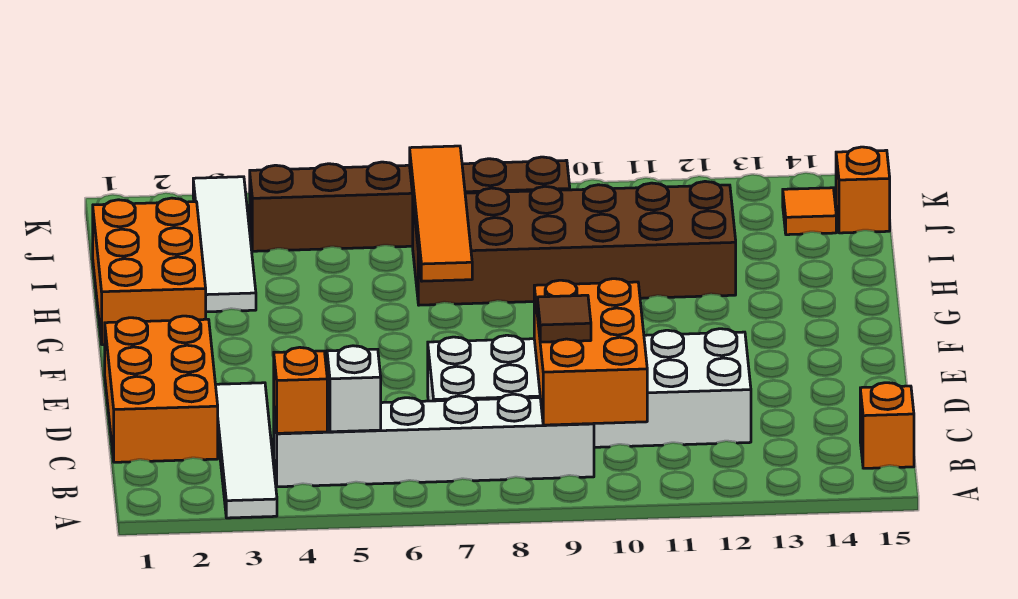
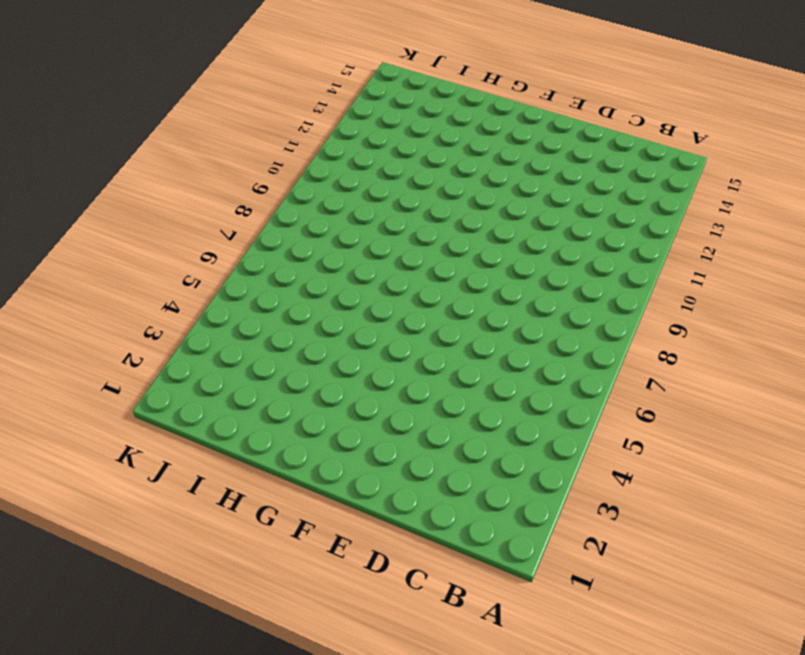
none -> white tile A3:D3 level 1
none -> white brick B4:B9 level 1
none -> orange brick B15 level 1

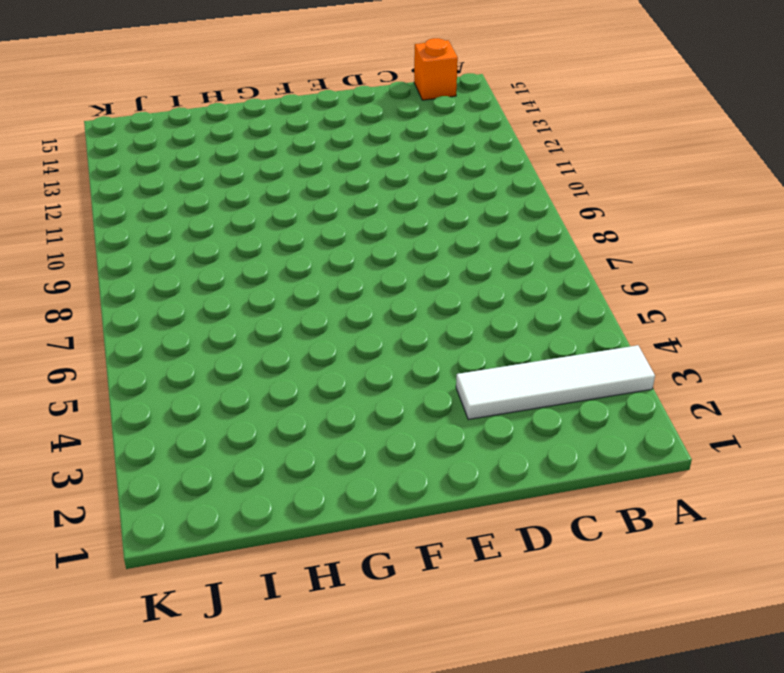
none -> white brick B4:B9 level 1
none -> orange brick C1:E2 level 1
none -> white brick C7:D12 level 1

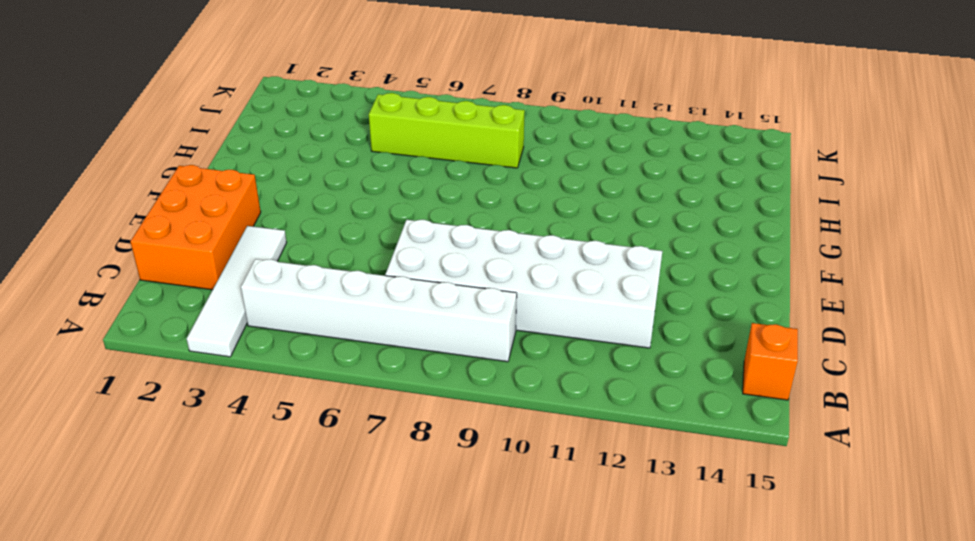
lime brick I5:I8 level 1 -> brown brick H7:I12 level 1
none -> orange brick G1:I2 level 1
none -> white tile H3:K3 level 1
none -> brown brick J4:J9 level 1

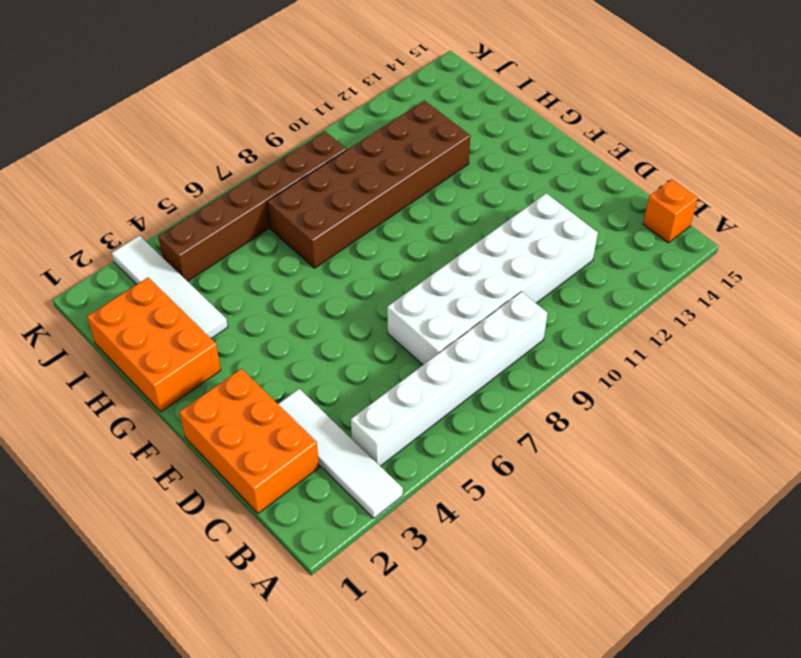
none -> orange tile J14 level 1
none -> orange brick J15 level 1
none -> orange brick B4 level 2

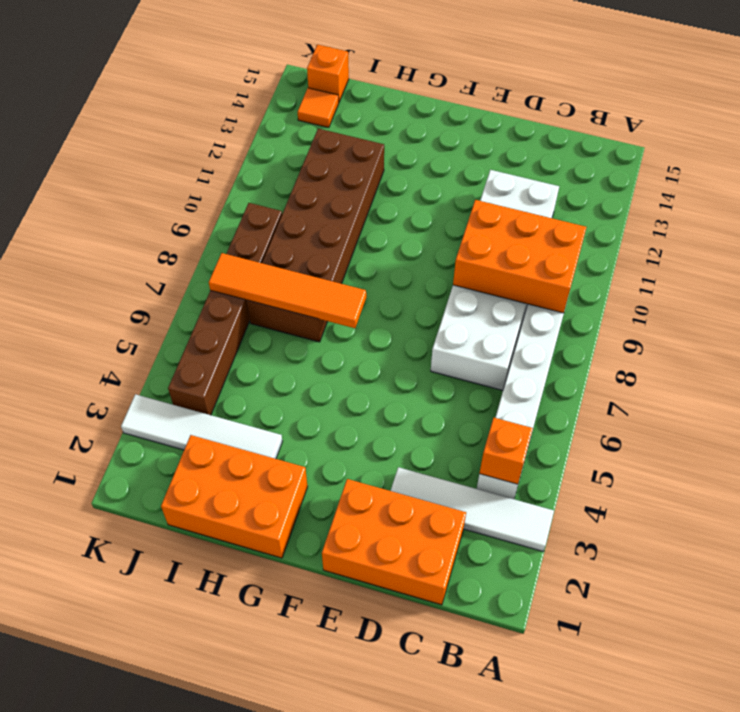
none -> orange brick B15 level 1
none -> white brick B5 level 2
none -> brown tile C9 level 3

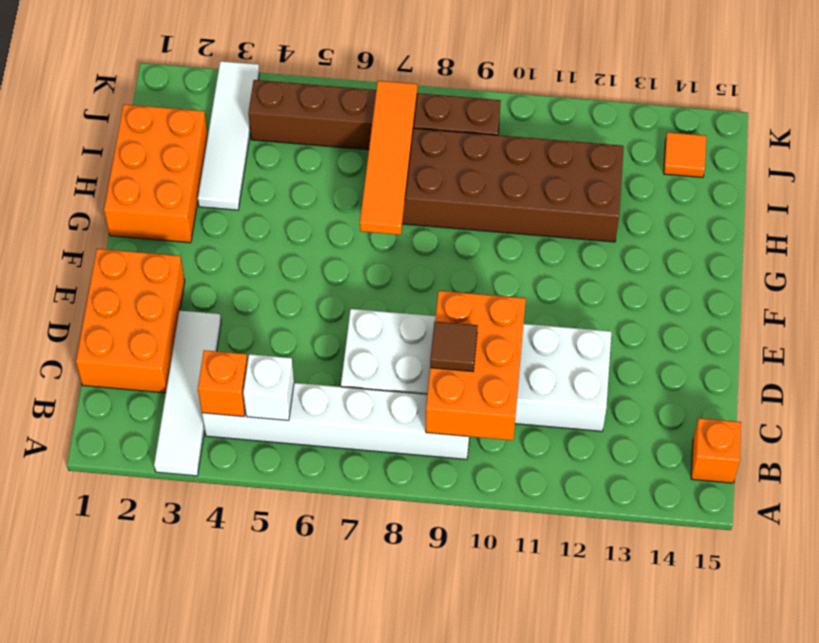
none -> orange brick J15 level 1

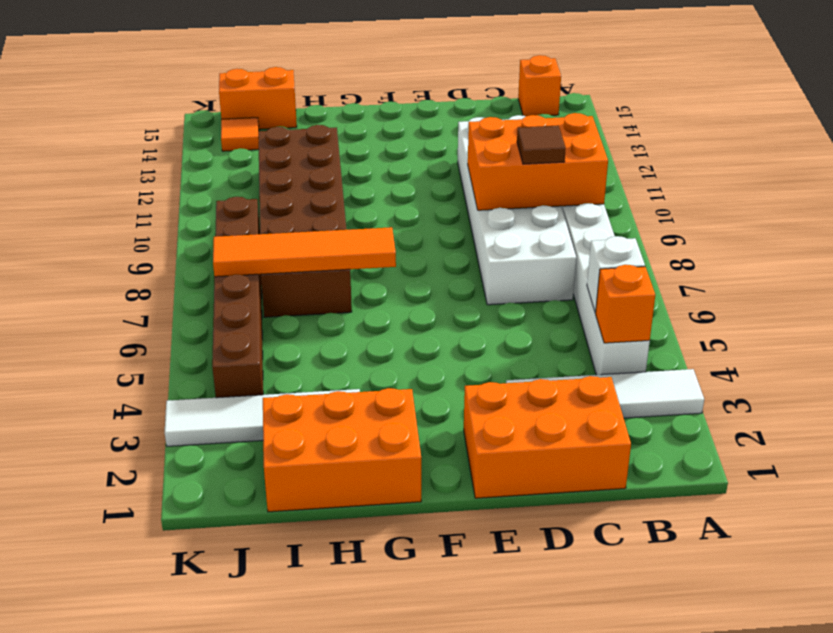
orange brick I15:J15 level 1 -> orange brick J15 level 1

